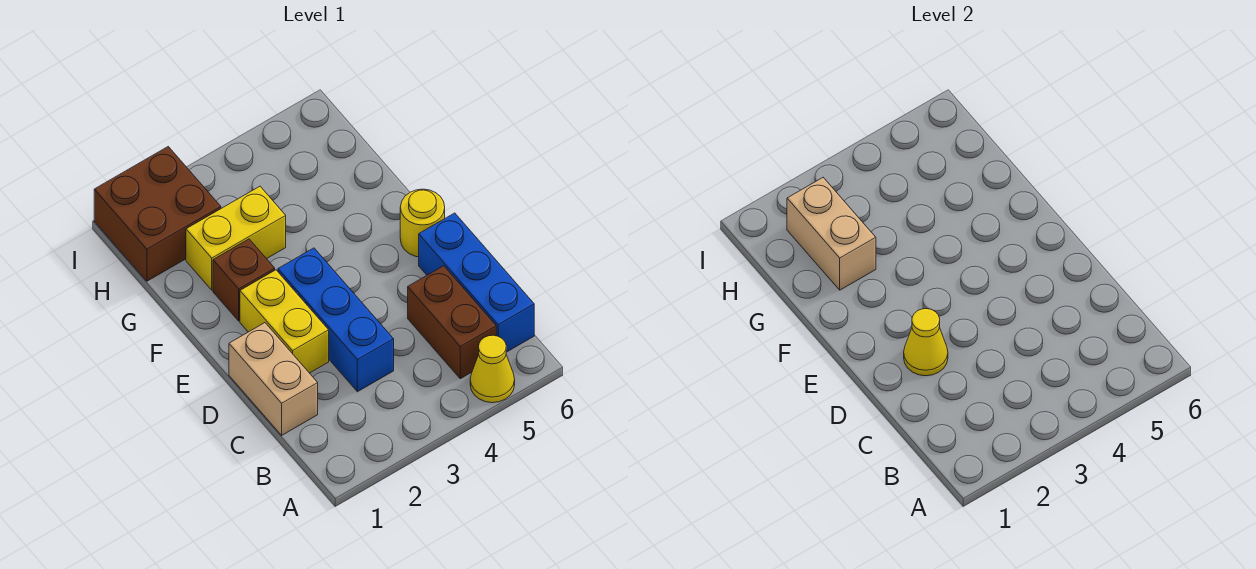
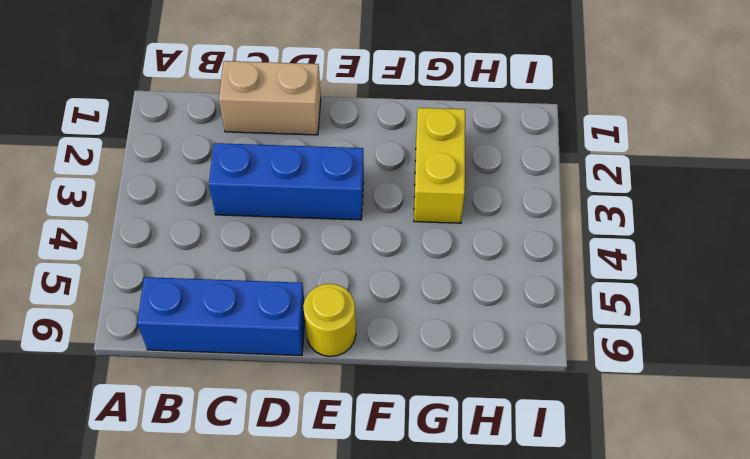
none -> yellow cone A5 level 1
none -> brown brick B5:C5 level 1
none -> yellow brick D2:E2 level 1

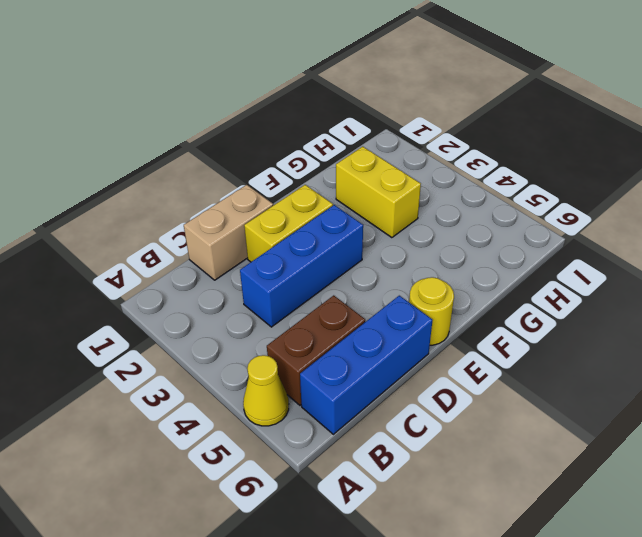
none -> brown brick F2 level 1
none -> brown brick H1:I2 level 1
none -> yellow cone D2 level 2

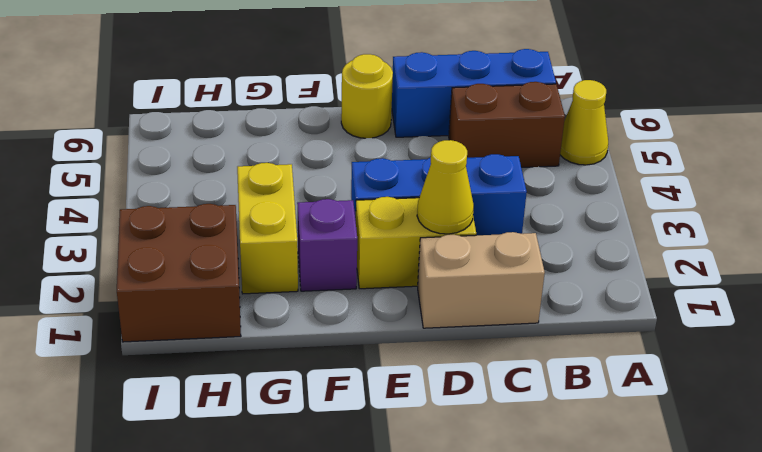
purple brick F2 level 1 -> brown brick F2 level 1
none -> tan brick G2:H2 level 2

